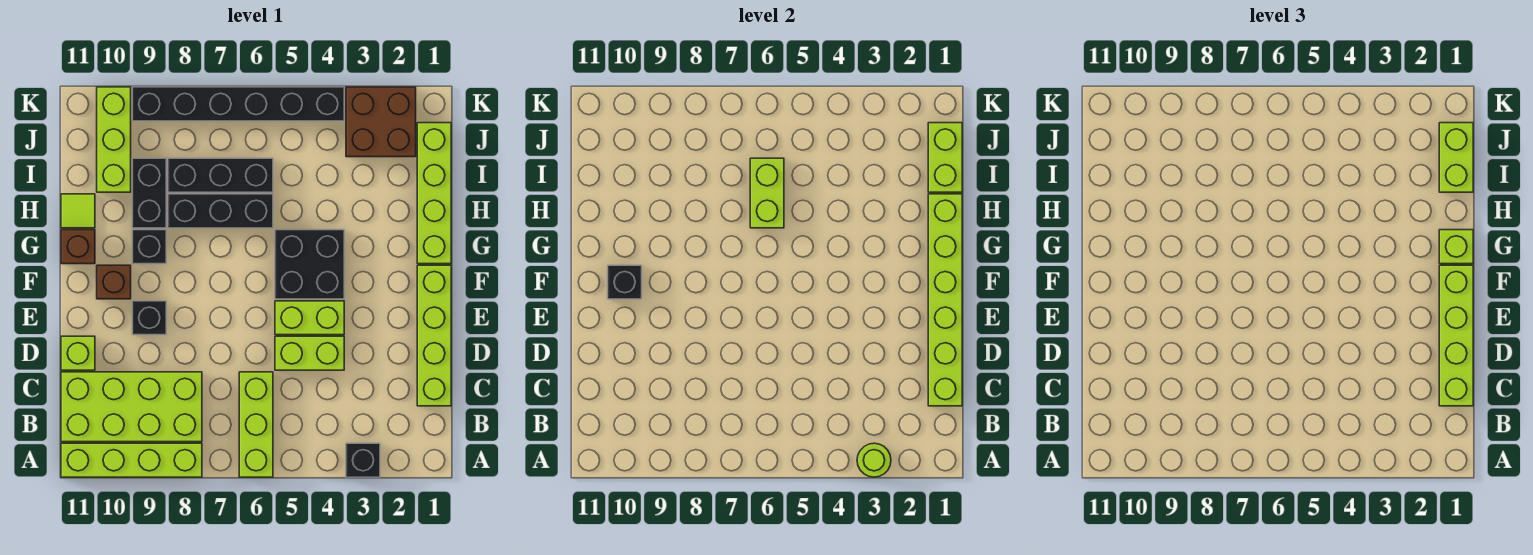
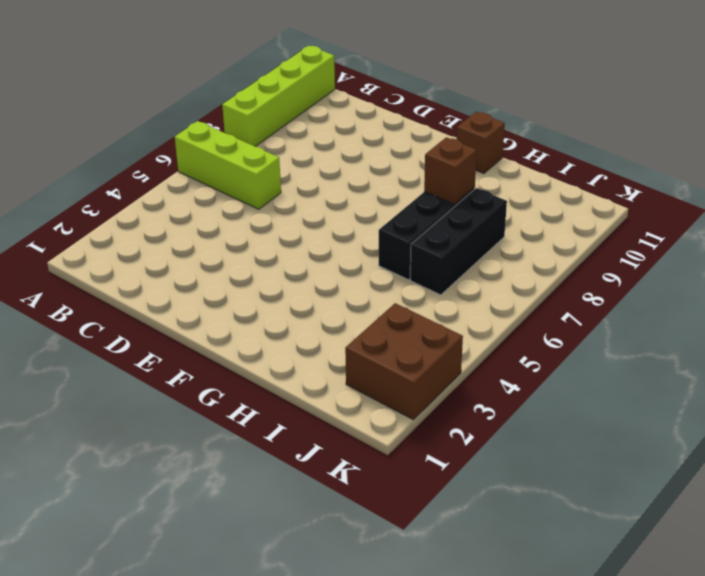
brown brick H8 level 2 -> brown brick F10 level 1
none -> black brick A3 level 1
none -> lime brick B8:C11 level 1
none -> lime brick C1:F1 level 1

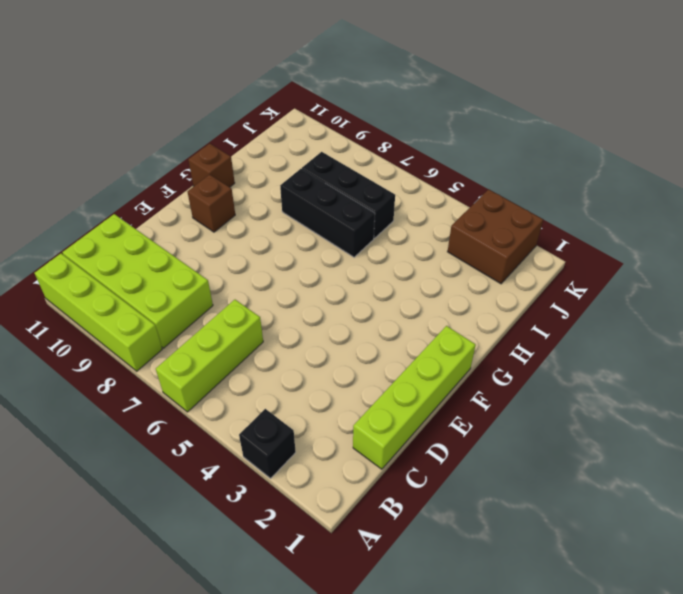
none -> lime brick D4:D5 level 1
none -> lime brick D11 level 1
none -> lime brick E4:E5 level 1

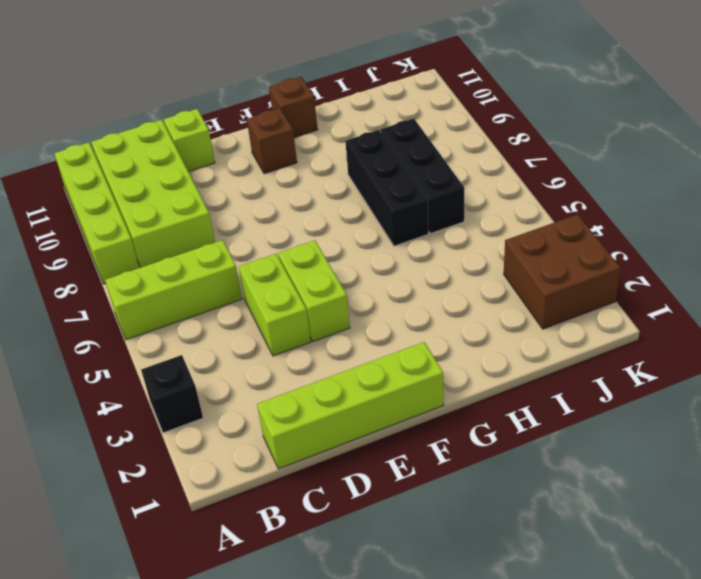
none -> black brick E9 level 1
none -> black brick F4:G5 level 1
none -> lime brick G1:J1 level 1

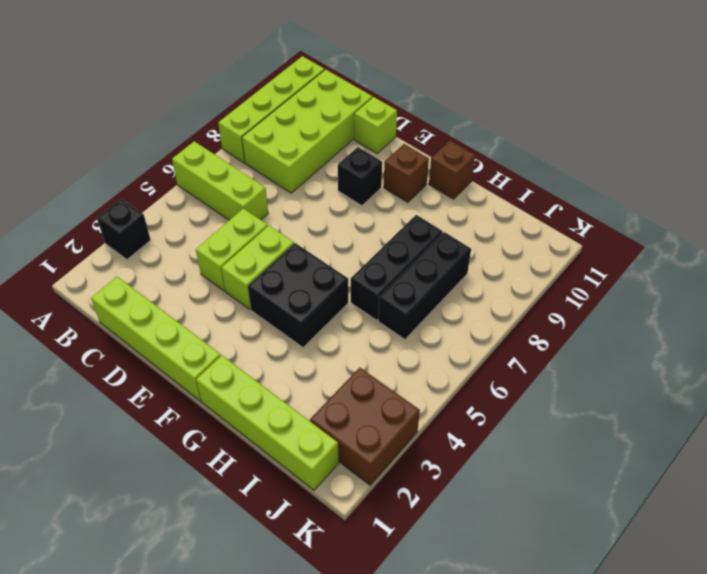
none -> black brick G9 level 1
none -> black brick H9:I9 level 1
none -> lime tile H11 level 1

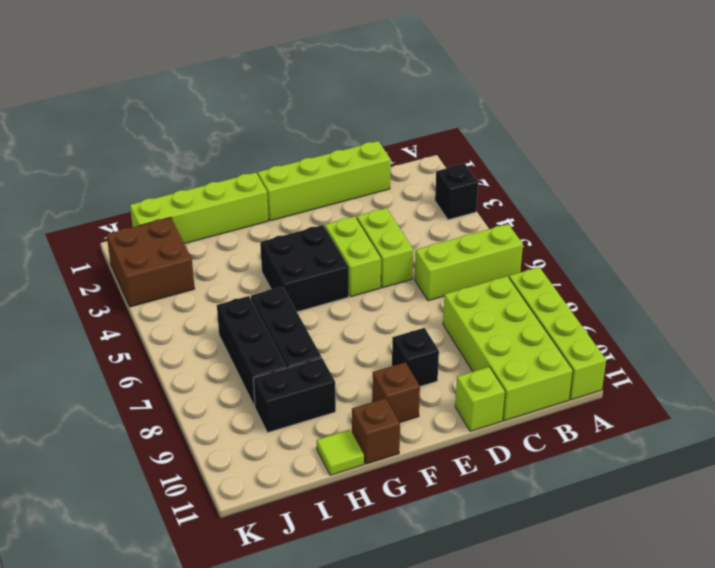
none -> black brick G9 level 1
none -> lime brick I10:K10 level 1
none -> black brick K4:K9 level 1

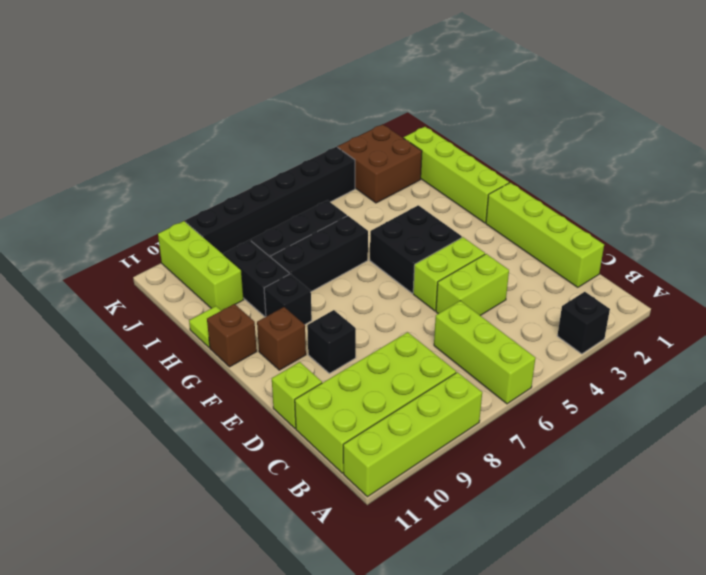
none -> lime round brick A3 level 2
none -> lime brick C1:H1 level 2
none -> black brick F10 level 2

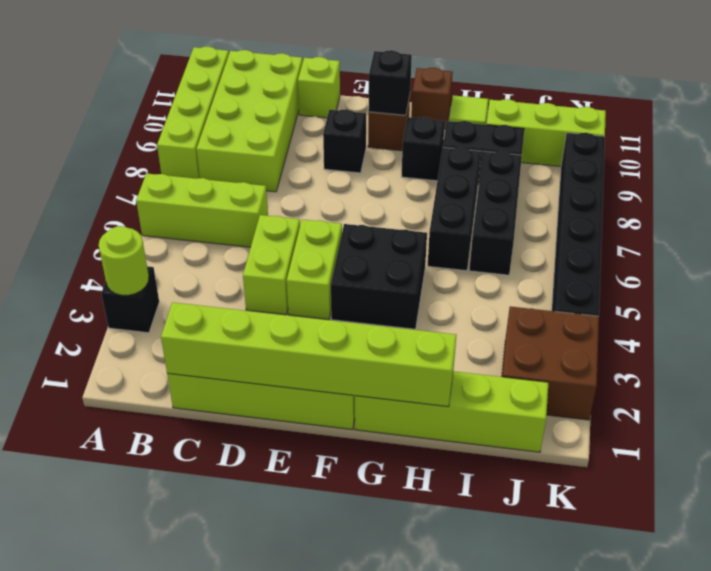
none -> lime brick H6:I6 level 2
none -> lime brick I1:J1 level 2
none -> lime brick C1:F1 level 3

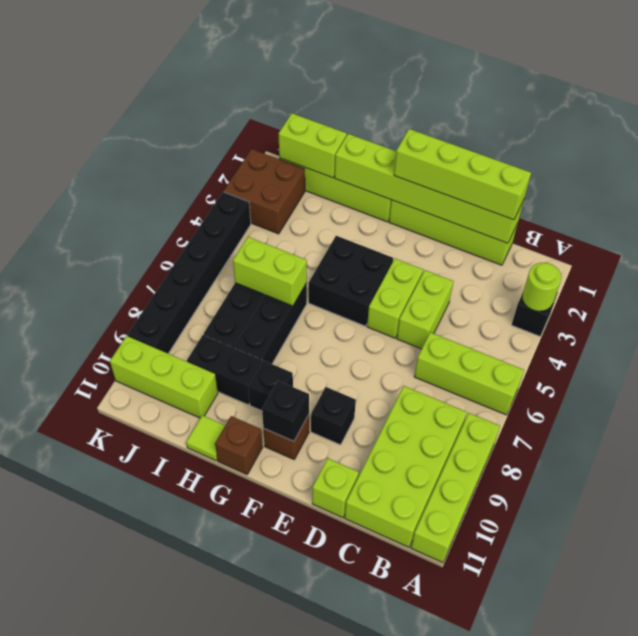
none -> lime brick G1 level 3
none -> lime brick I1:J1 level 3

